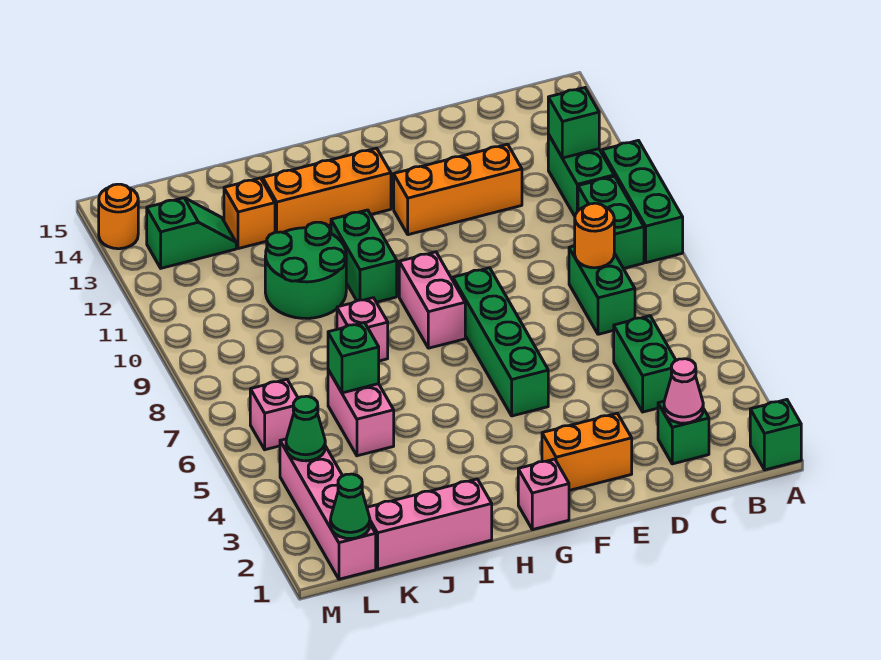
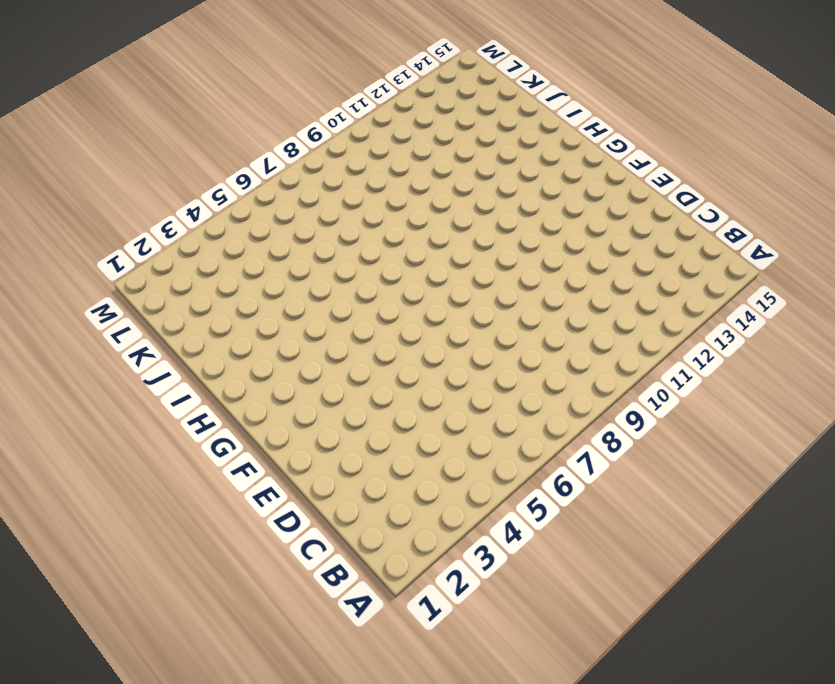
none -> green brick A1 level 1
none -> green brick A9:A11 level 1
none -> green brick B9:B10 level 1

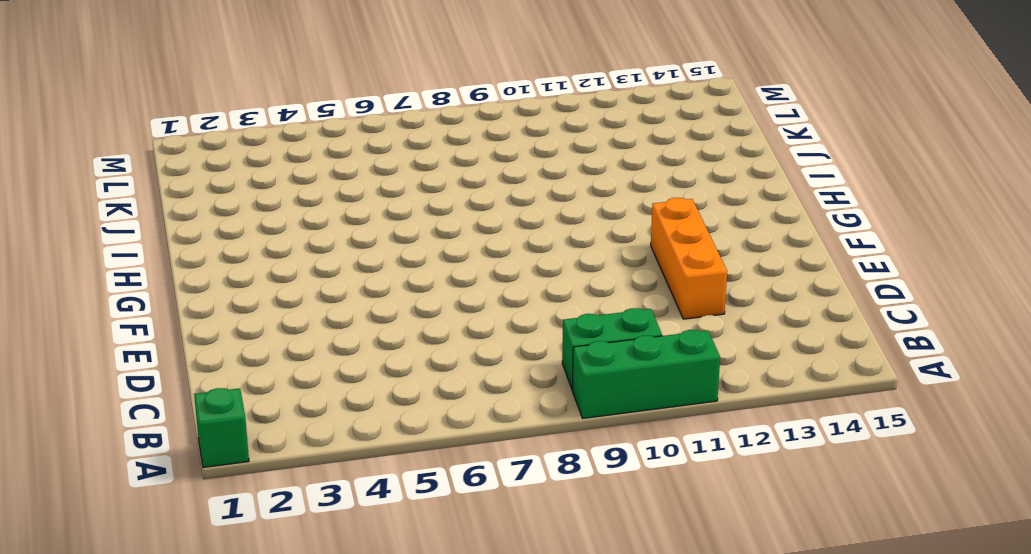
none -> green brick B11:B12 level 1
none -> green brick C2 level 1
none -> green brick C4:C5 level 1

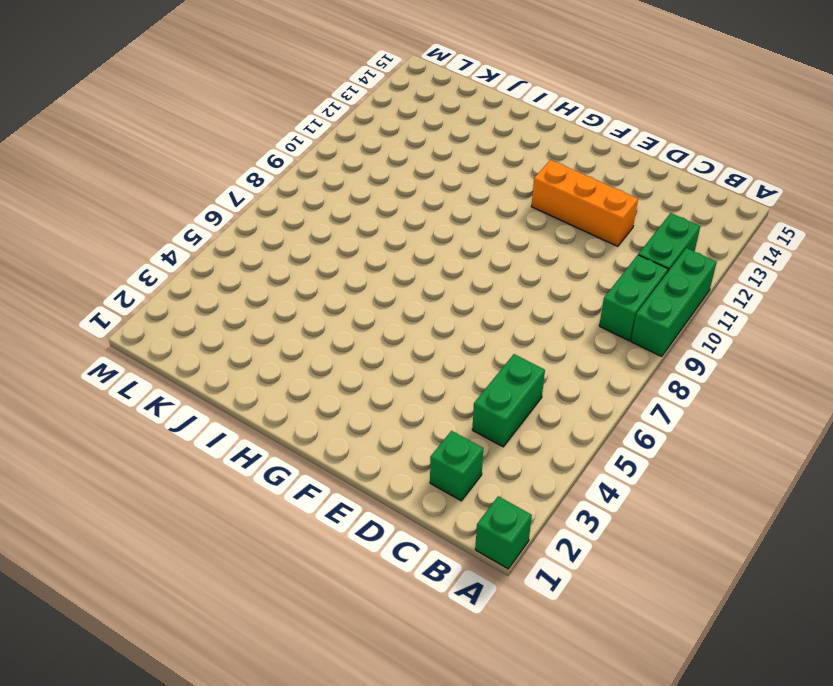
none -> green brick C7:C8 level 1
none -> orange brick E2:F2 level 1
none -> green brick F5:F8 level 1

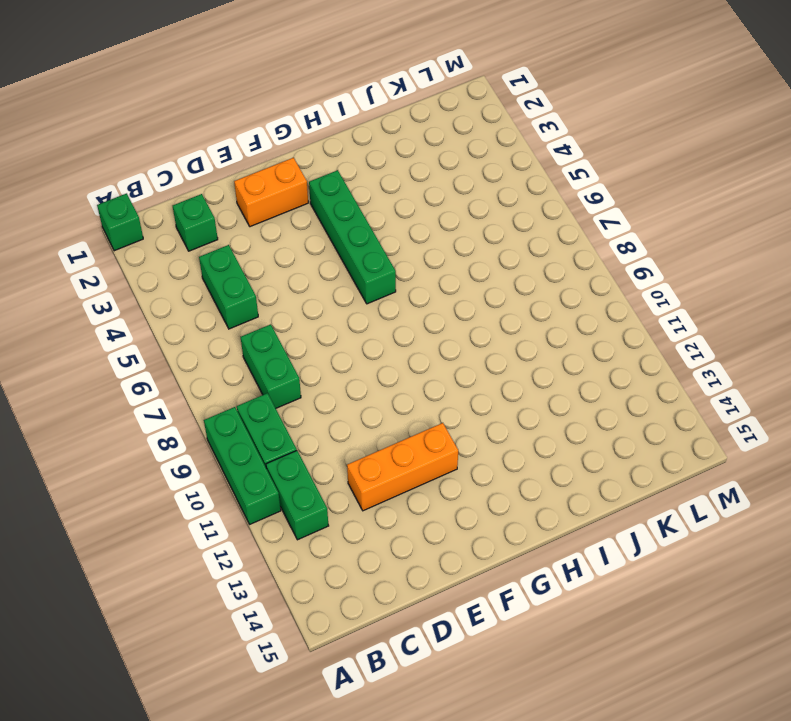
green brick G3:G6 level 1 -> green brick F5:F8 level 1
none -> pink brick G1 level 1
none -> pink brick G8:G9 level 1
none -> orange brick G13:I13 level 1

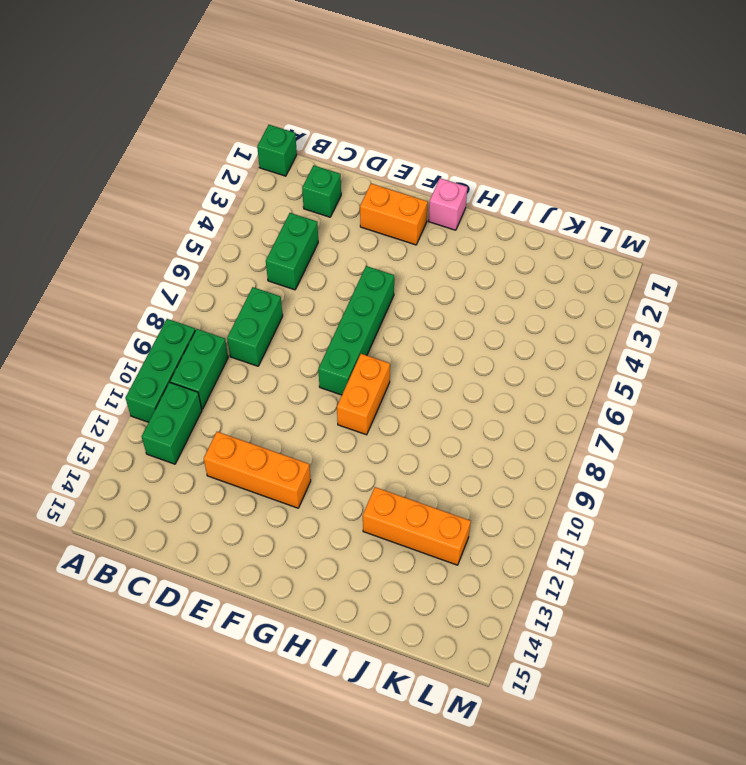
orange brick G8:G9 level 1 -> pink brick G8:G9 level 1
orange brick I12:K12 level 1 -> orange brick G13:I13 level 1
none -> green brick H10:H11 level 1
none -> pink brick I1:K1 level 1
none -> pink brick I8 level 1

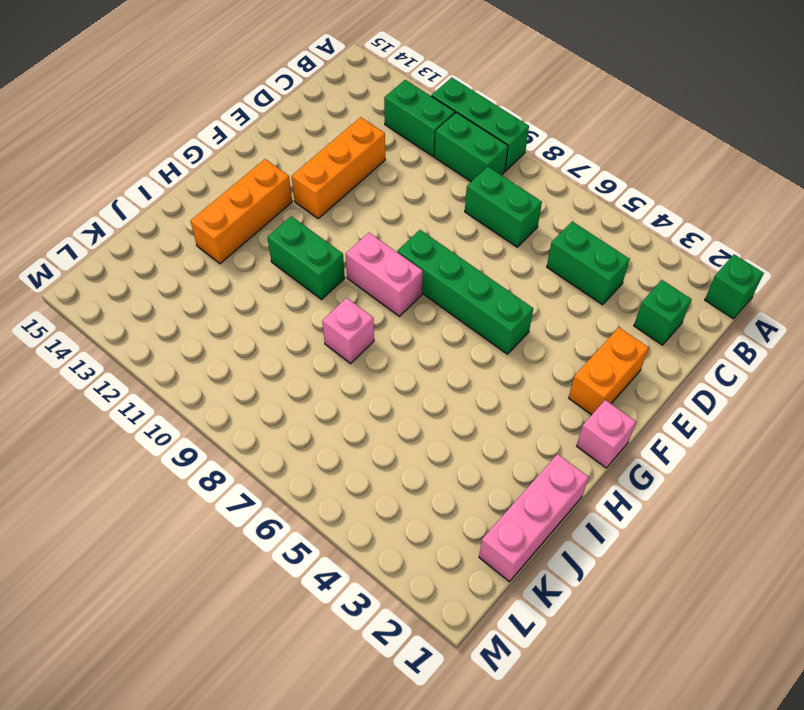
none -> green round brick I10:J11 level 1
none -> pink brick J5:J6 level 1
none -> orange brick J13 level 1

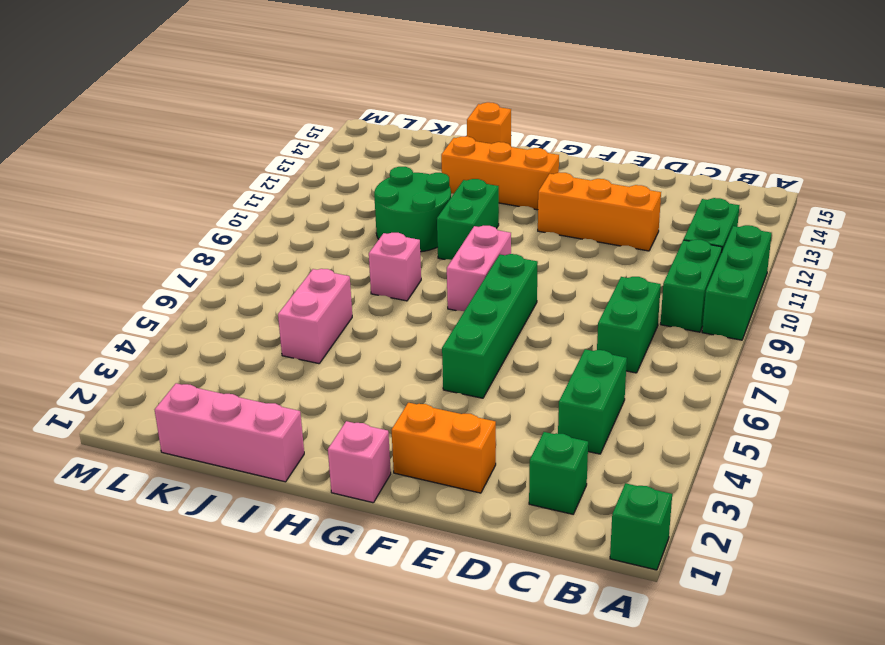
orange brick I15 level 1 -> orange brick J13 level 1
none -> green slope K13:L13 level 1 top L
none -> pink brick L1:L4 level 1
none -> pink brick L6 level 1

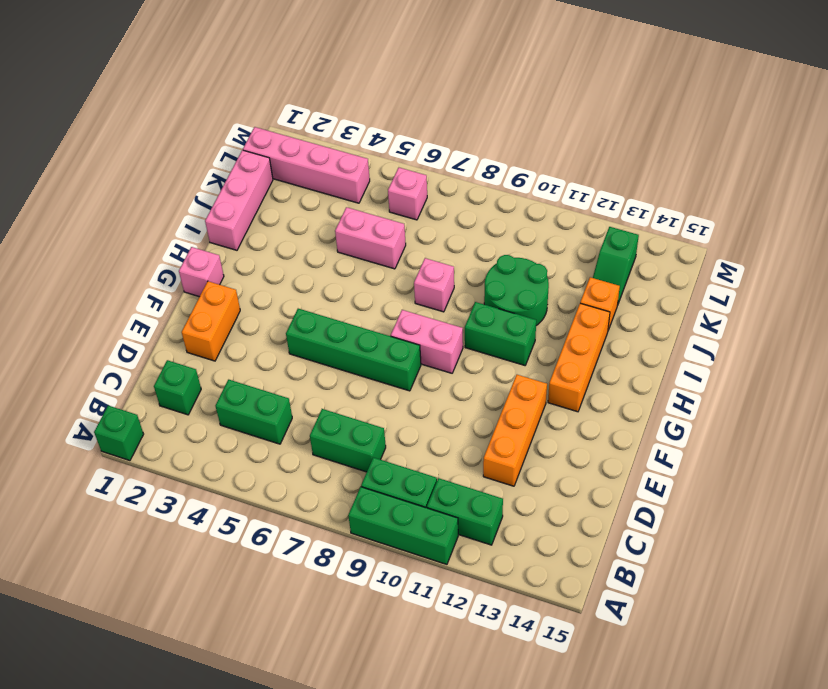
none -> orange round brick M14 level 1
none -> green brick B12 level 2
none -> pink cone C2 level 2

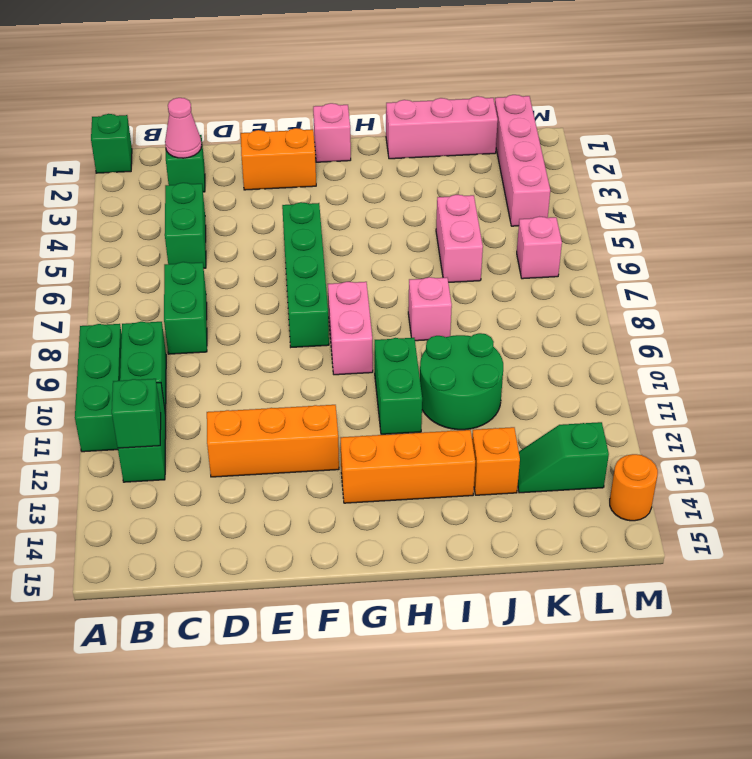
none -> orange round brick C8 level 2
none -> green brick J6 level 2
none -> green cone L1 level 2

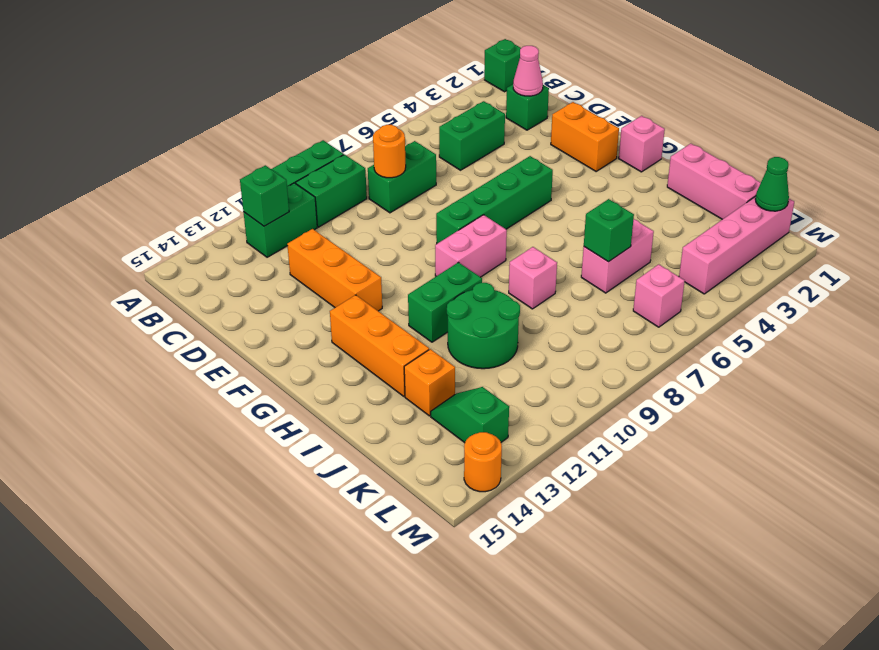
none -> green cone L4 level 2

